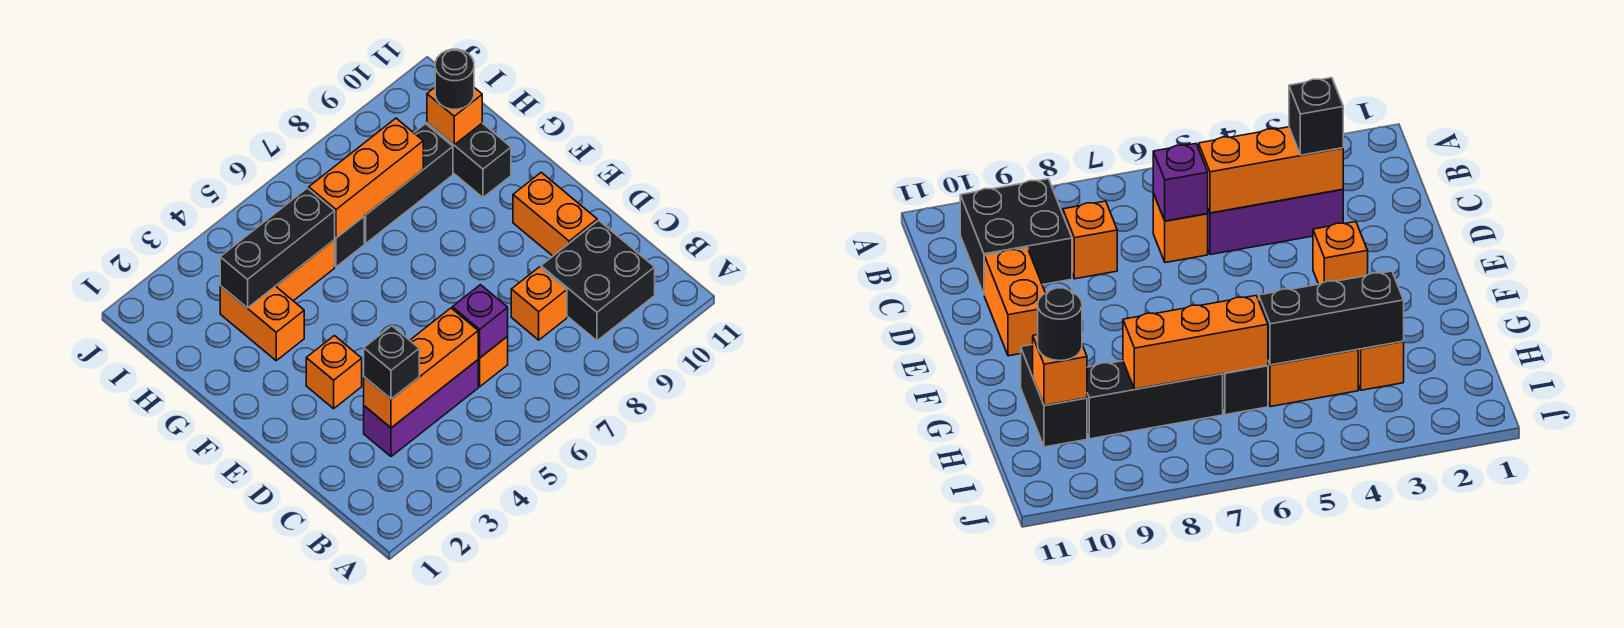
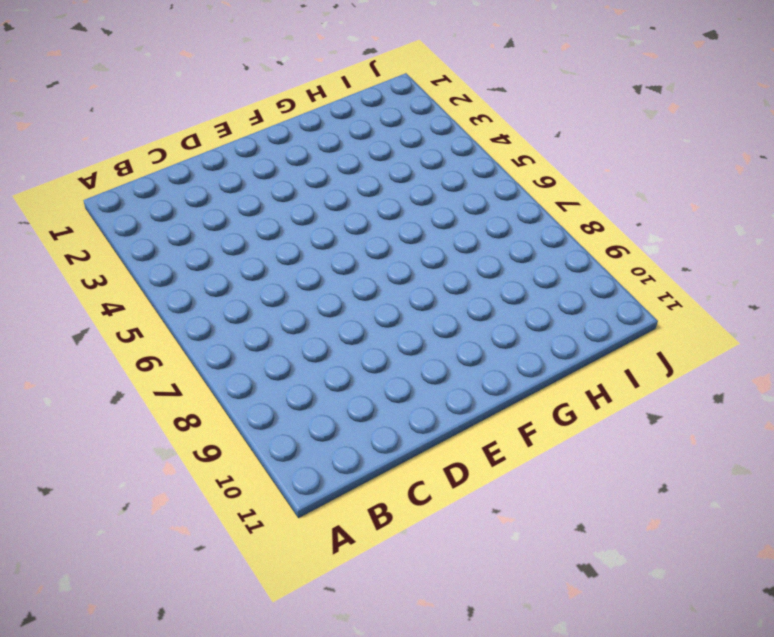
none -> black brick B9:C10 level 1
none -> purple brick C3:C5 level 1
none -> orange brick C6 level 1

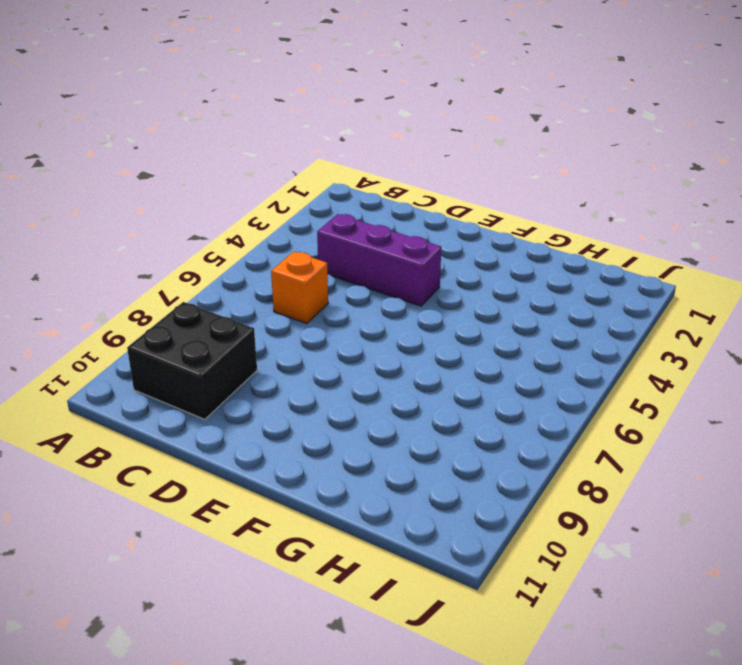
purple brick C4:E4 level 1 -> purple brick C3:C5 level 1
none -> orange brick C8 level 1
none -> orange brick D10:E10 level 1
none -> orange brick E3 level 1

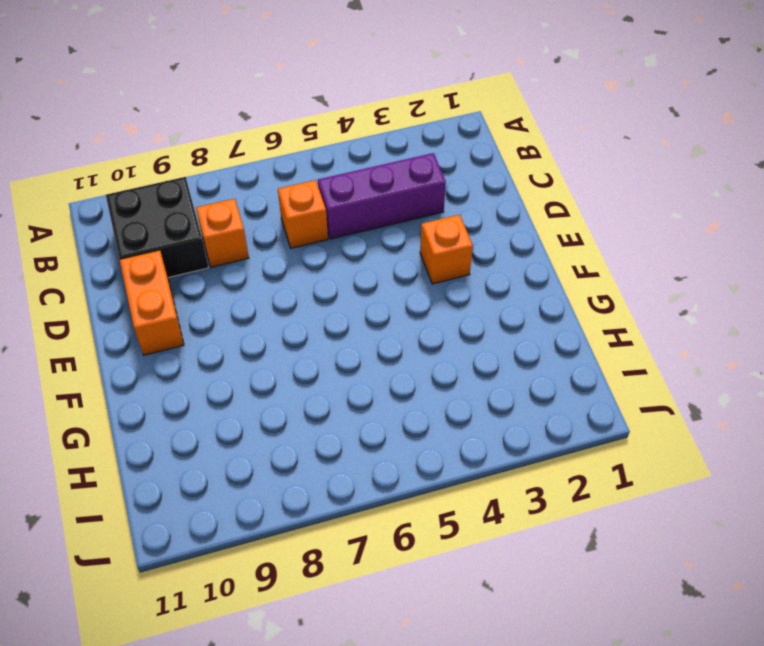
none -> orange brick G3:H3 level 1
none -> black brick G10:H10 level 1
none -> orange brick H4:H5 level 1

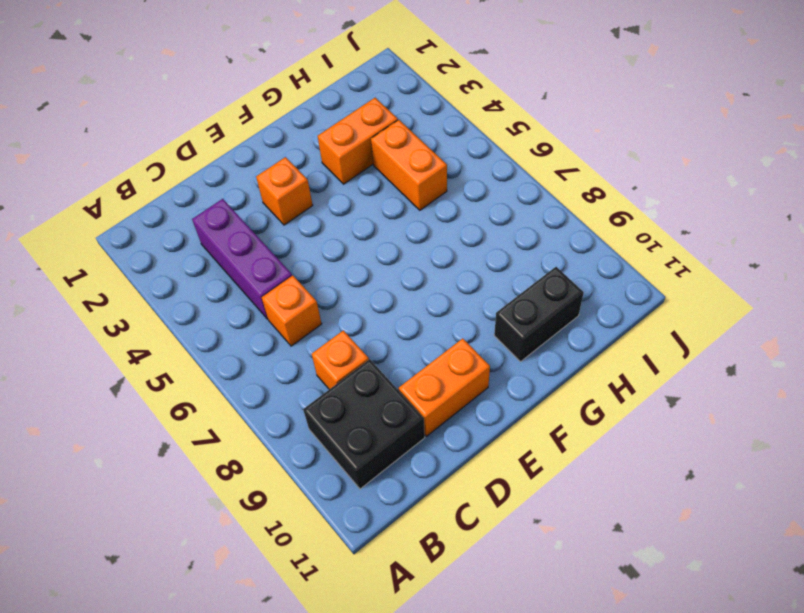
none -> black brick H6 level 1
none -> black brick H7:H9 level 1
none -> orange brick C3:C5 level 2

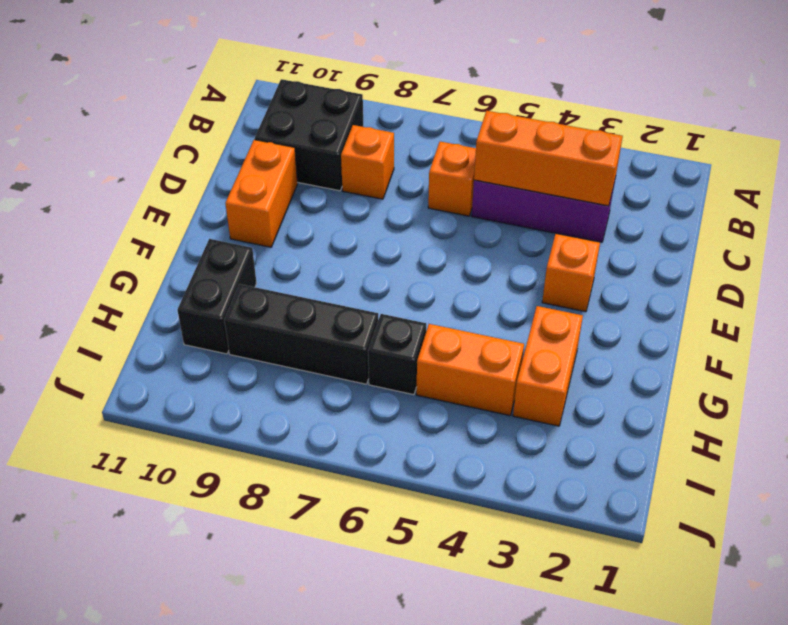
none -> purple brick C6 level 2
none -> black brick H3:H5 level 2
none -> orange brick H6:H8 level 2

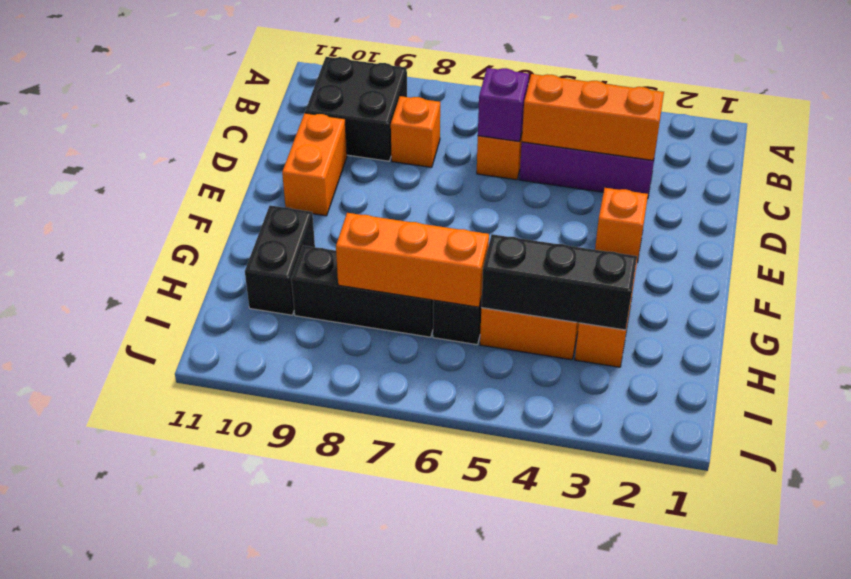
none -> orange brick H10 level 2
none -> black brick C3 level 3
none -> black round brick H10 level 3

